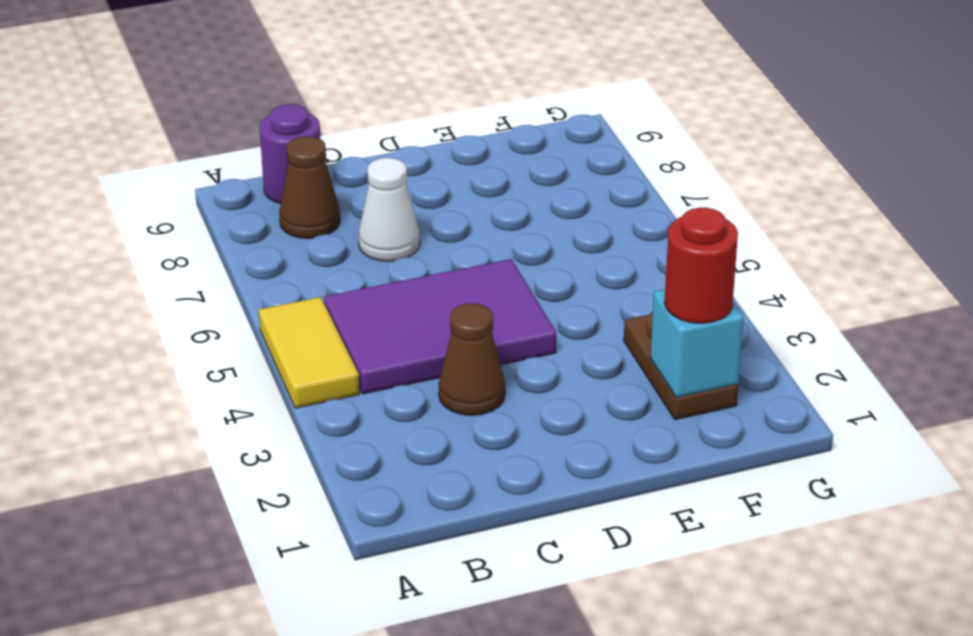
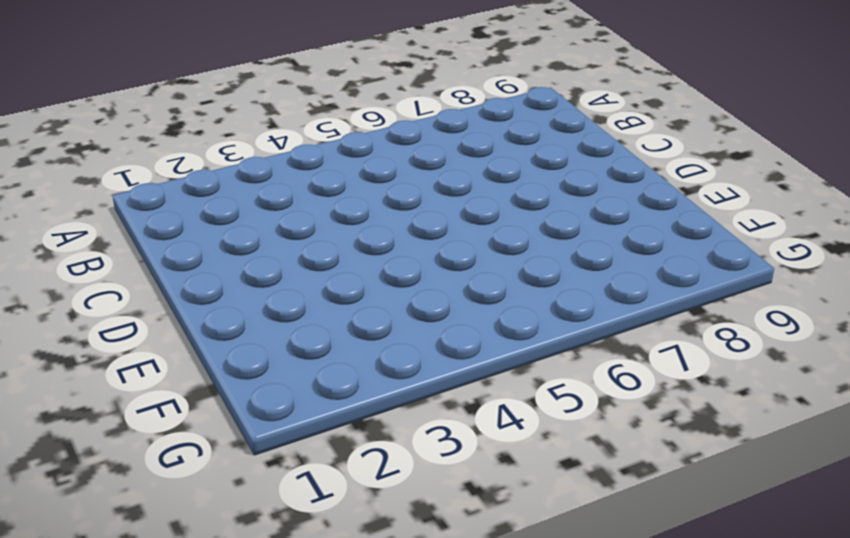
none -> yellow tile A4:A5 level 1
none -> purple tile B4:D5 level 1

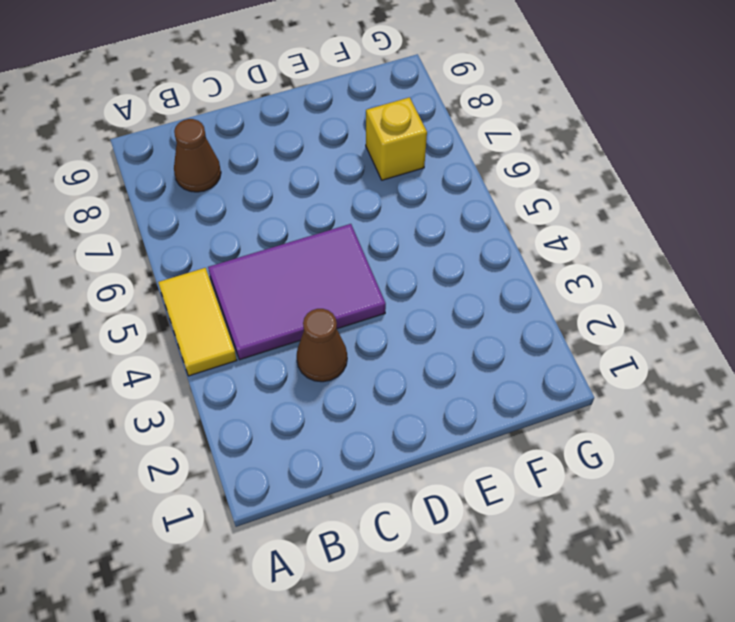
yellow brick F7 level 1 -> none
none -> purple round brick B9 level 1
none -> white cone C7 level 1

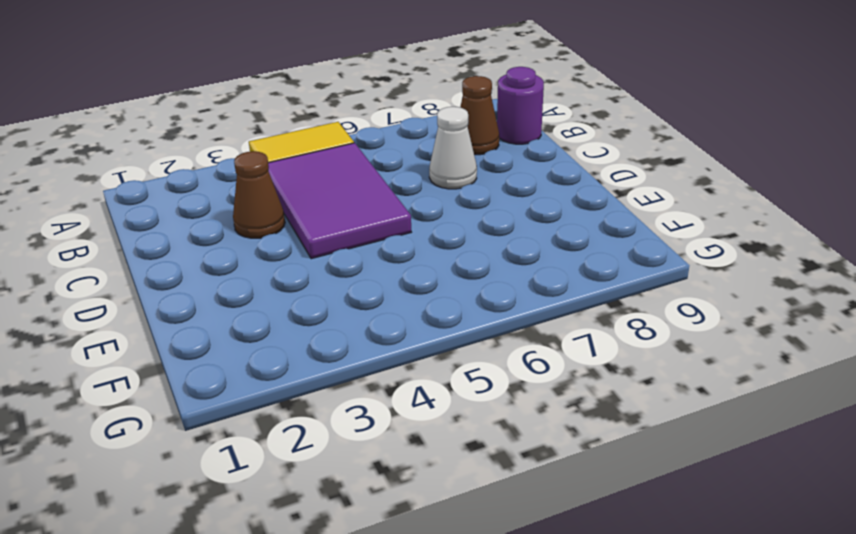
none -> brown plate F2:F3 level 1
none -> cyan brick F2 level 2

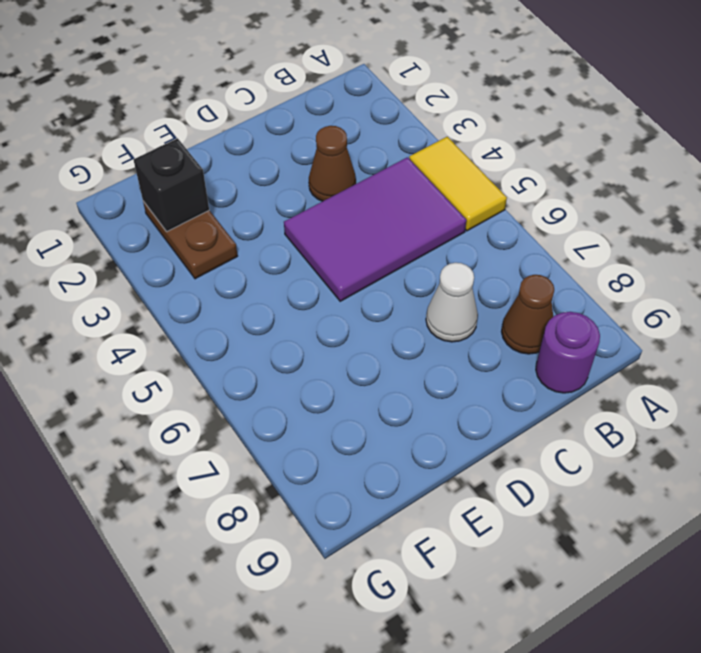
black brick F2 level 2 -> cyan brick F2 level 2
none -> red round brick F2 level 3

